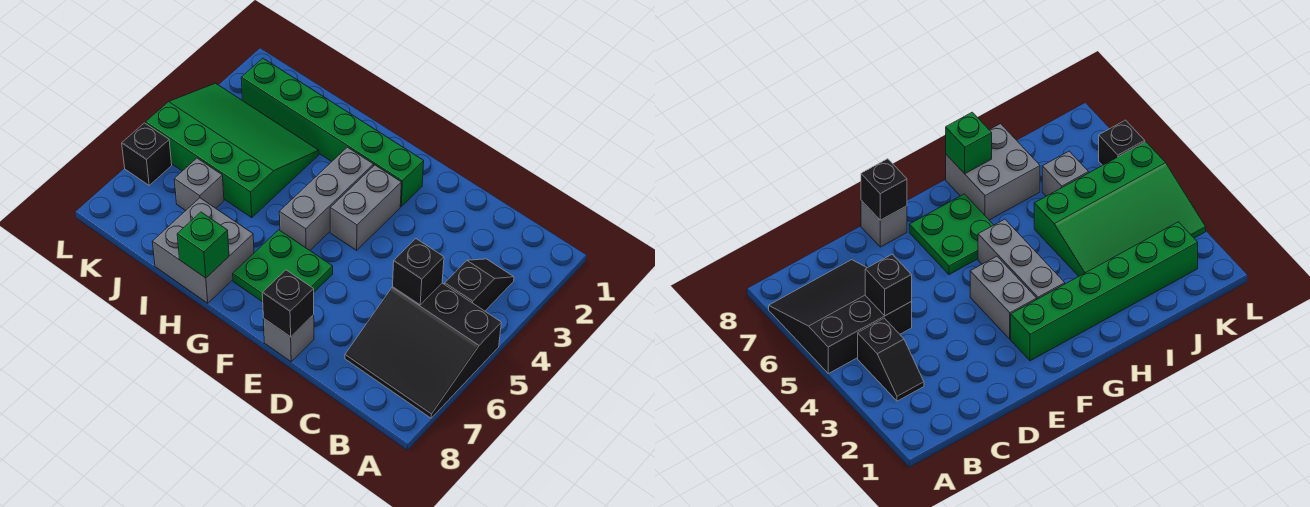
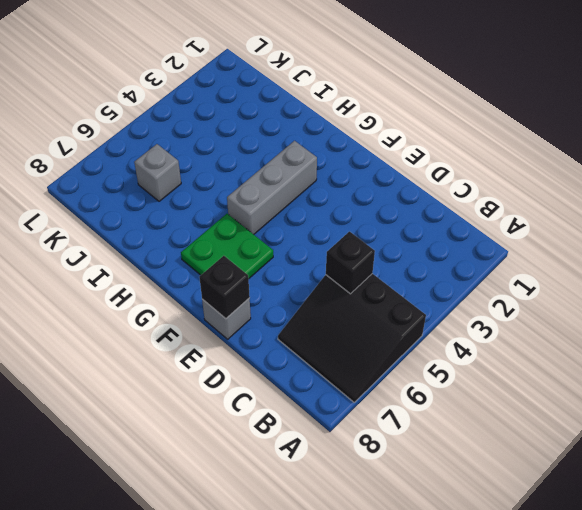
none -> black slope B3:B4 level 1 top 4
none -> green brick F2:K2 level 1
none -> grey brick F3:F4 level 1

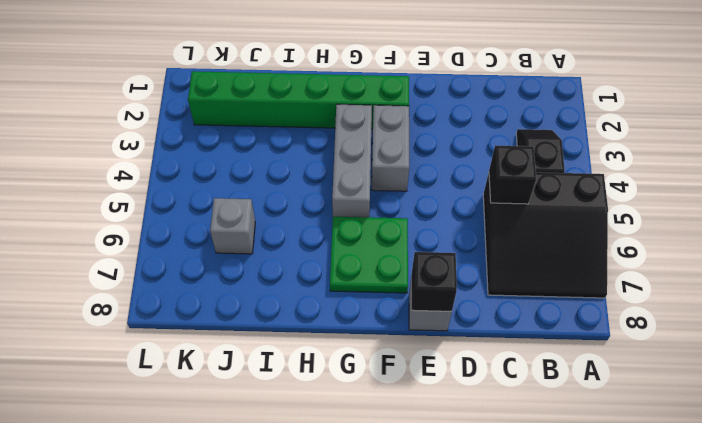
none -> grey brick H7:I8 level 1
none -> green slope I3:L5 level 1 top 5
none -> black brick L6 level 1

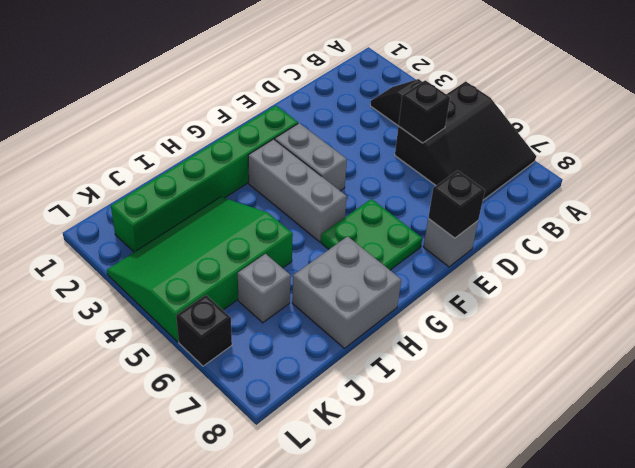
none -> green brick H8 level 2

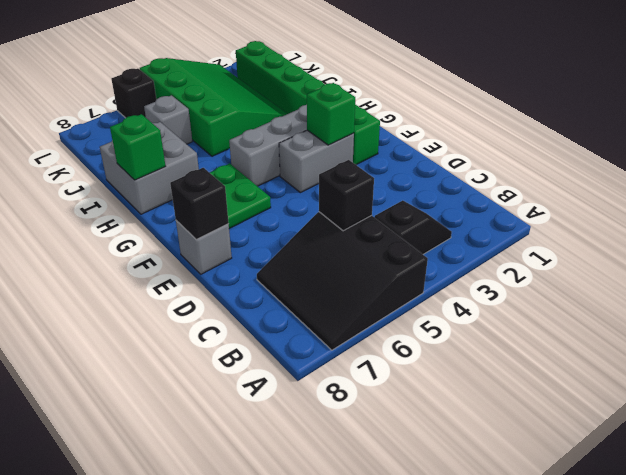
green brick F3 level 2 -> none

